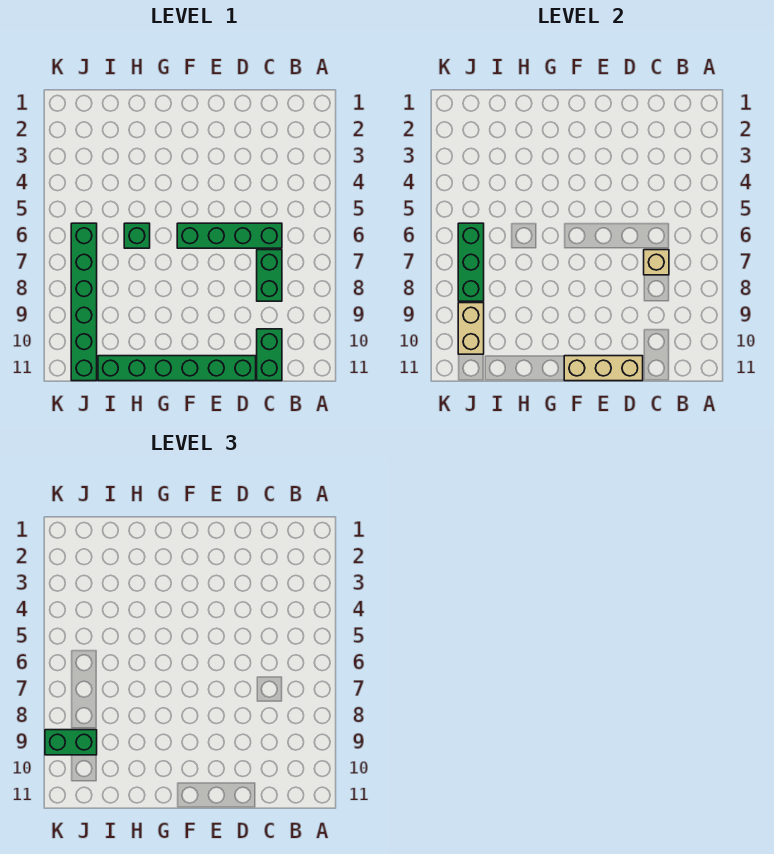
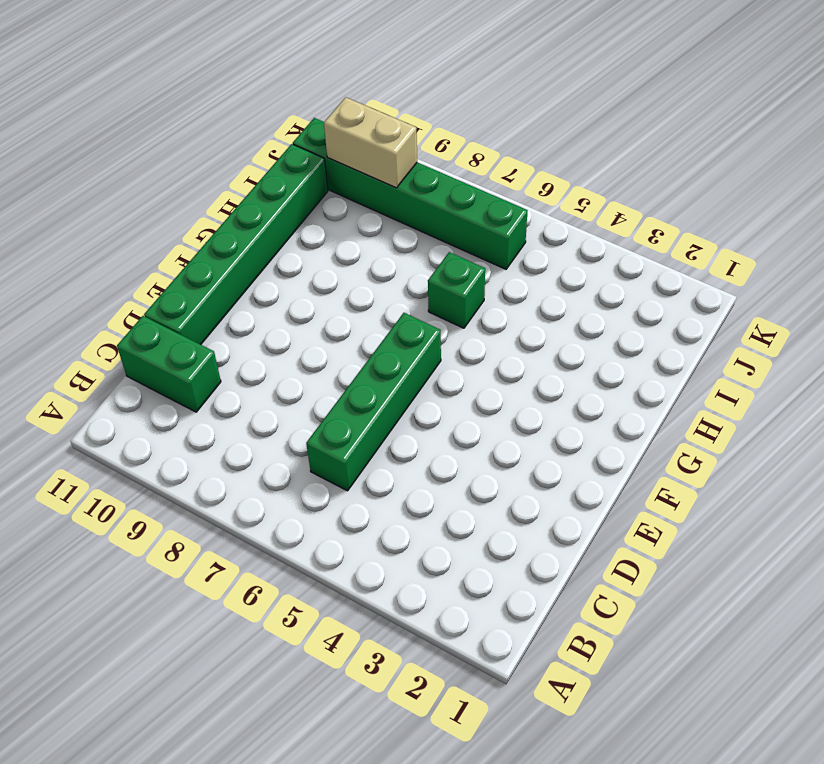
none -> green brick C7:C8 level 1
none -> tan brick C7 level 2

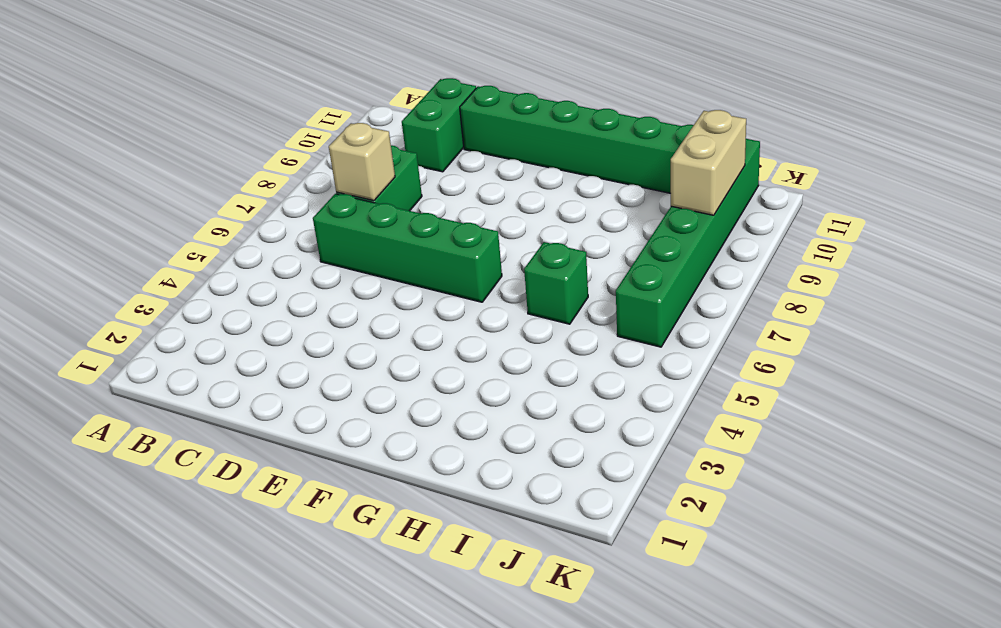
none -> tan brick D11:F11 level 2
none -> green brick J6:J8 level 2

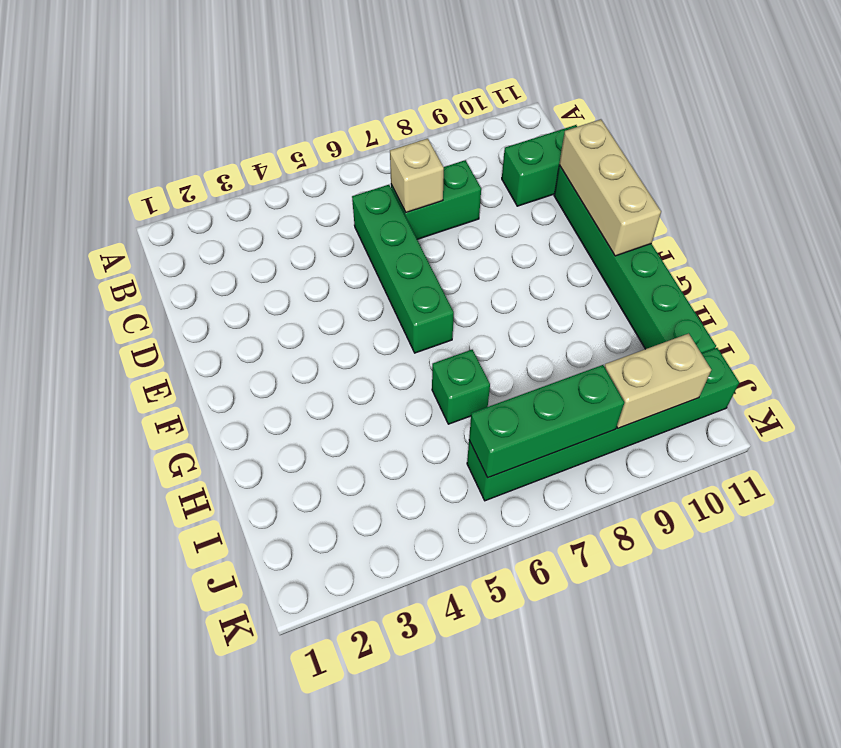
none -> green brick J9:K9 level 3

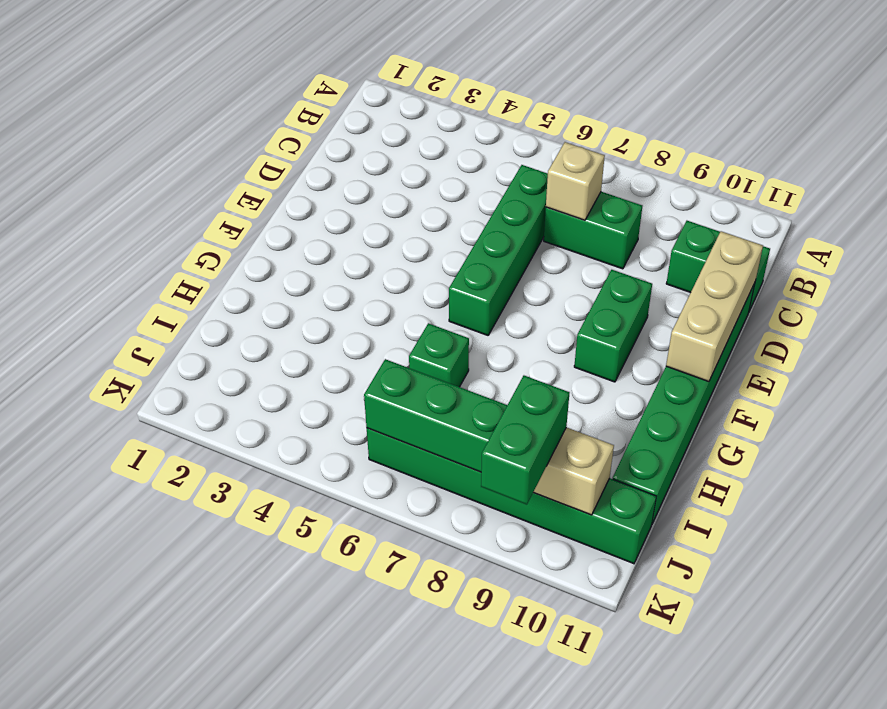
green brick E9:F9 level 1 -> none

